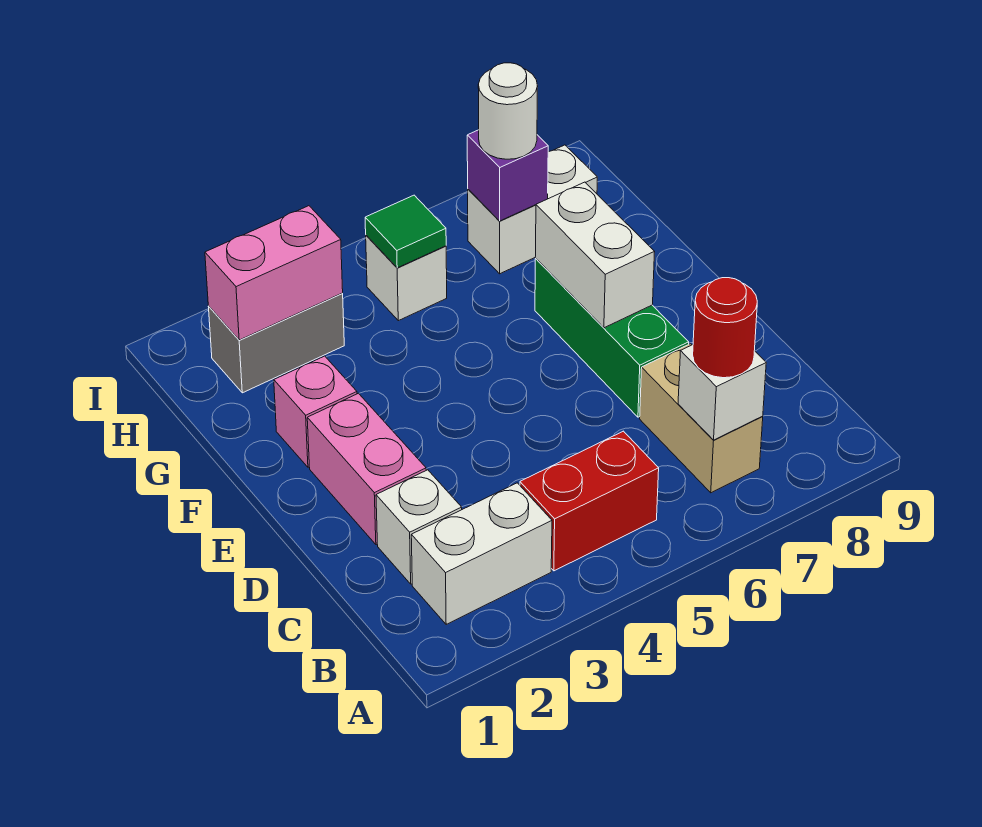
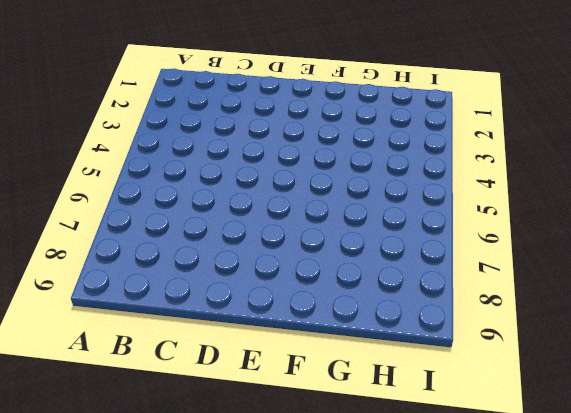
none -> white brick B2:B3 level 1
none -> red brick B4:B5 level 1
none -> tan brick B7:C7 level 1

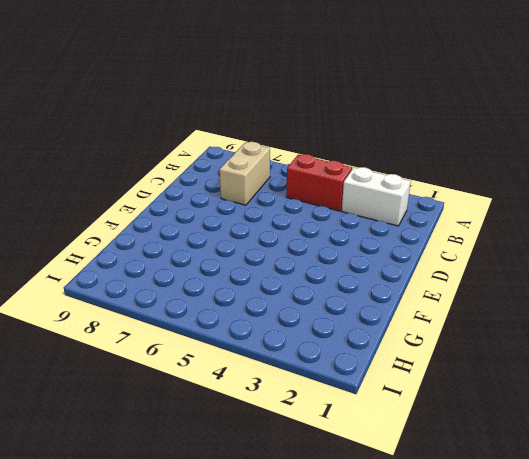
none -> white brick C2 level 1
none -> pink brick D2:E2 level 1
none -> green brick D7:F7 level 1

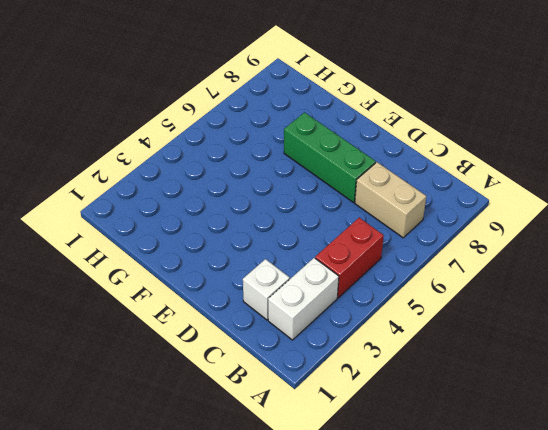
none -> pink brick D2:E2 level 1
none -> pink brick F2 level 1
none -> grey brick H2:H3 level 1

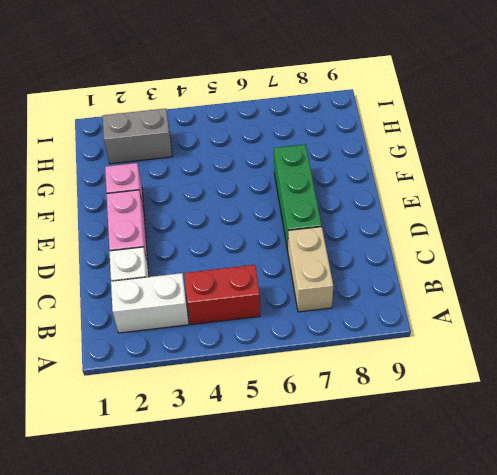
none -> white brick H5 level 1
none -> white brick H7:H8 level 1
none -> white brick B7 level 2

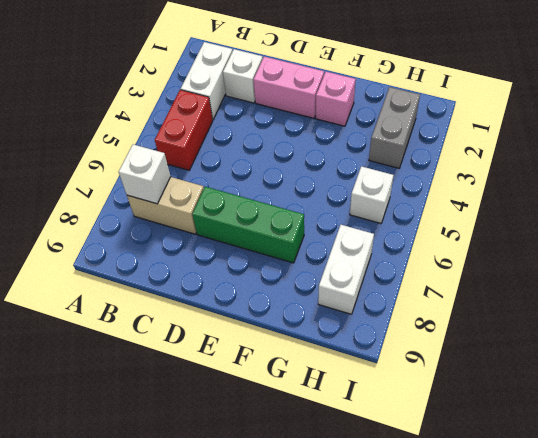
none -> white brick E7:F7 level 2
none -> pink brick H2:H3 level 2
none -> green tile H5 level 2

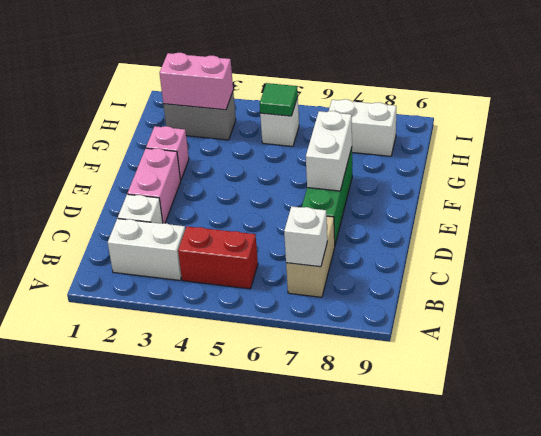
none -> purple brick H7 level 2
none -> red round brick B7 level 3
none -> white round brick H7 level 3

